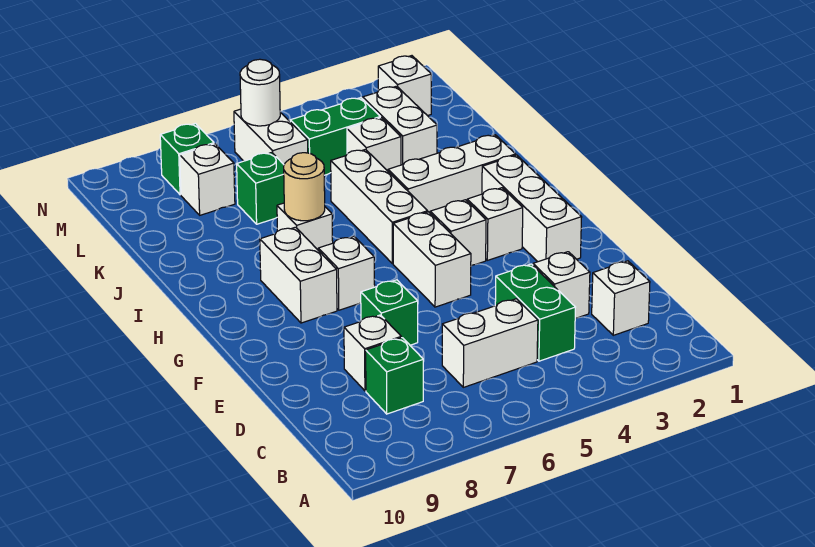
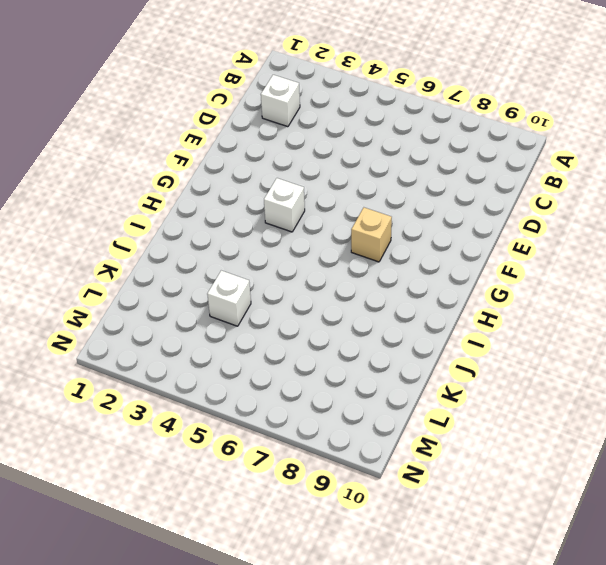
tan brick G7 level 1 -> white brick G7 level 1
none -> green brick C4:D4 level 1
none -> white brick C5:C6 level 1
none -> green brick C8 level 1

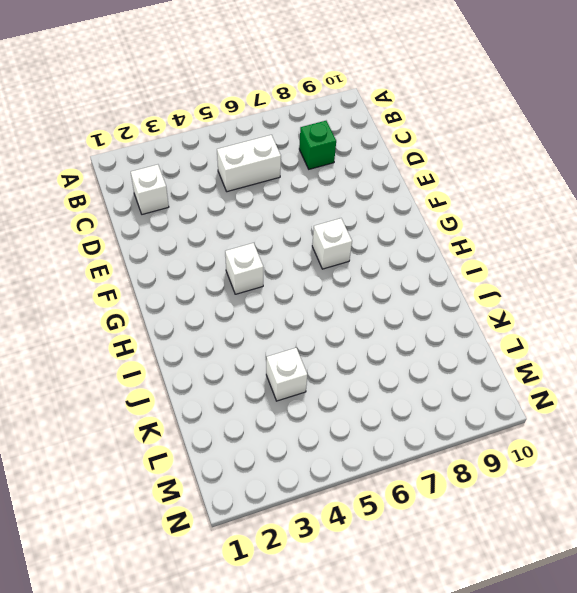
none -> green brick C4:D4 level 1
none -> white brick D3 level 1
none -> white brick D8 level 1

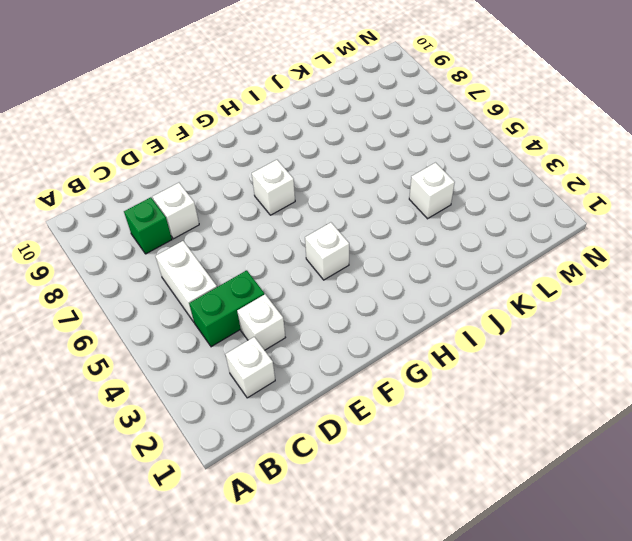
none -> green brick E7 level 1
none -> white brick F2:H2 level 1
none -> white brick F5:G5 level 1

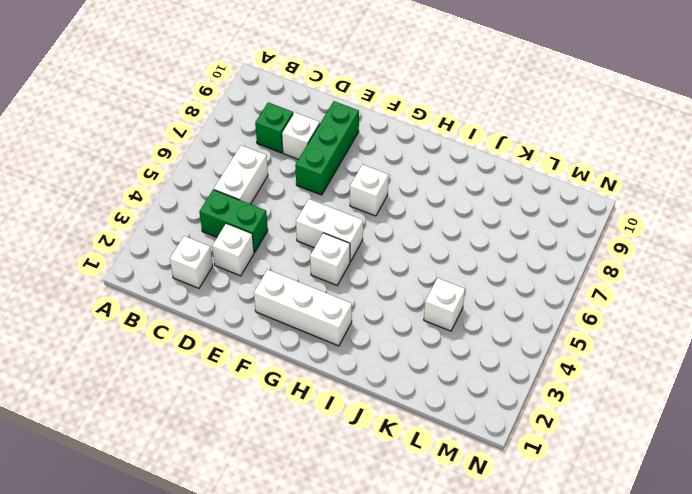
green brick E7:E9 level 1 -> green brick E7 level 1
none -> white brick G3 level 1
none -> white brick G8:H8 level 1
none -> white brick H5:J5 level 1

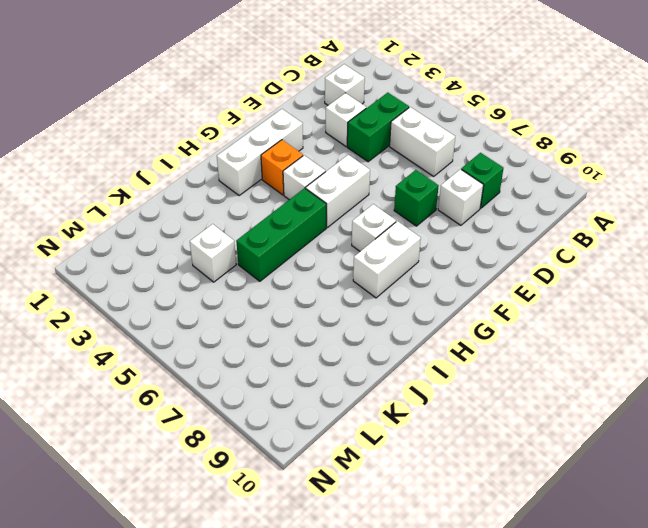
orange brick G3 level 1 -> white brick G3 level 1
green brick H5:J5 level 1 -> white brick H5:J5 level 1
none -> white brick I2:I4 level 1
none -> white brick I7 level 1
none -> white brick K3:L3 level 1

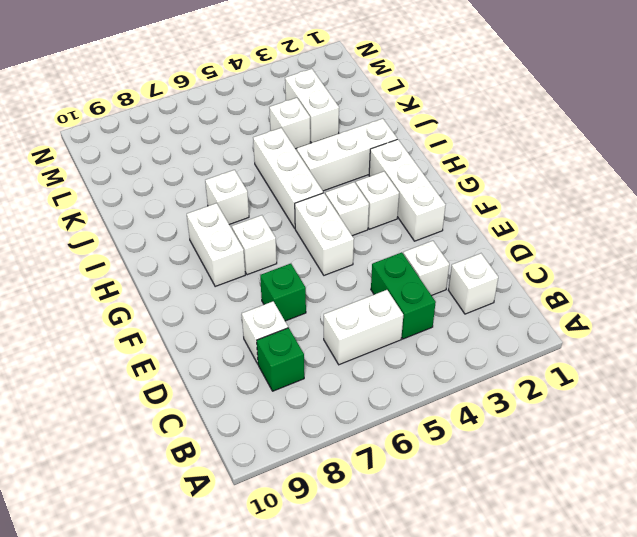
none -> green brick K7 level 1
none -> green brick L4:L5 level 1
none -> white brick L6:M6 level 1

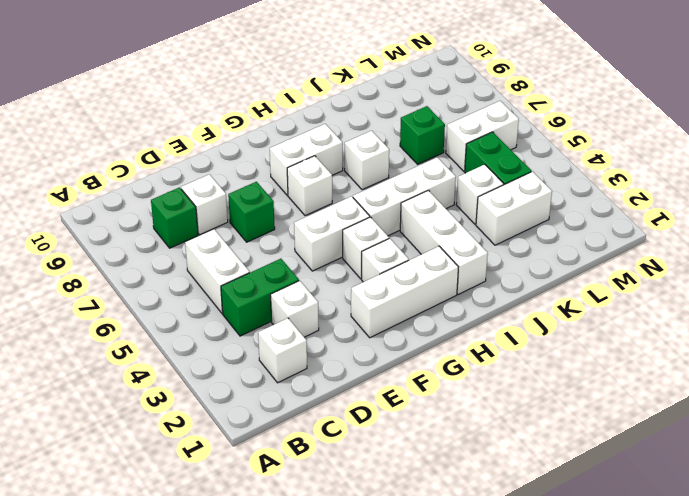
none -> white brick L8 level 1
none -> white brick M2 level 1
none -> green brick M8 level 1

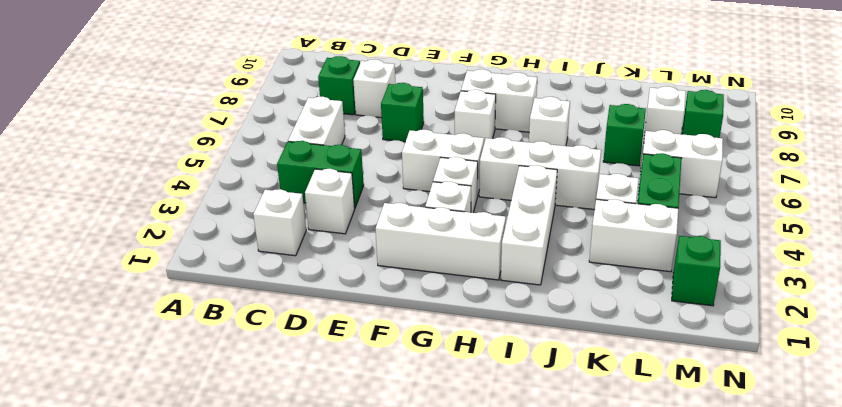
green brick M2 level 1 -> white brick M2 level 1
none -> tan round brick I7 level 2
none -> white round brick M6 level 2

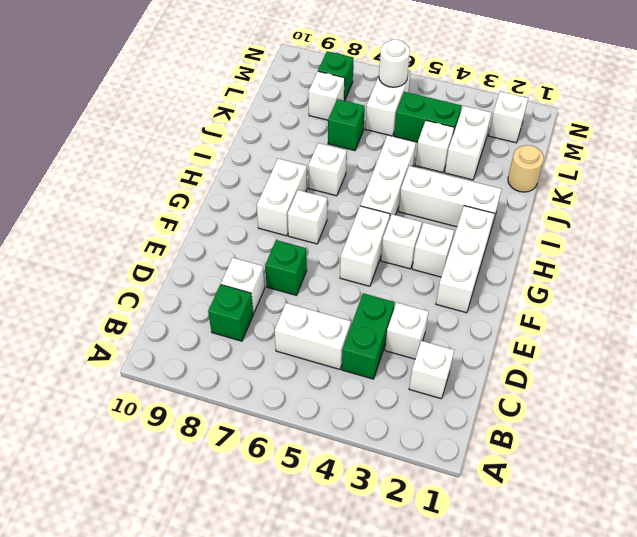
tan round brick K1 level 1 -> tan round brick I7 level 2

